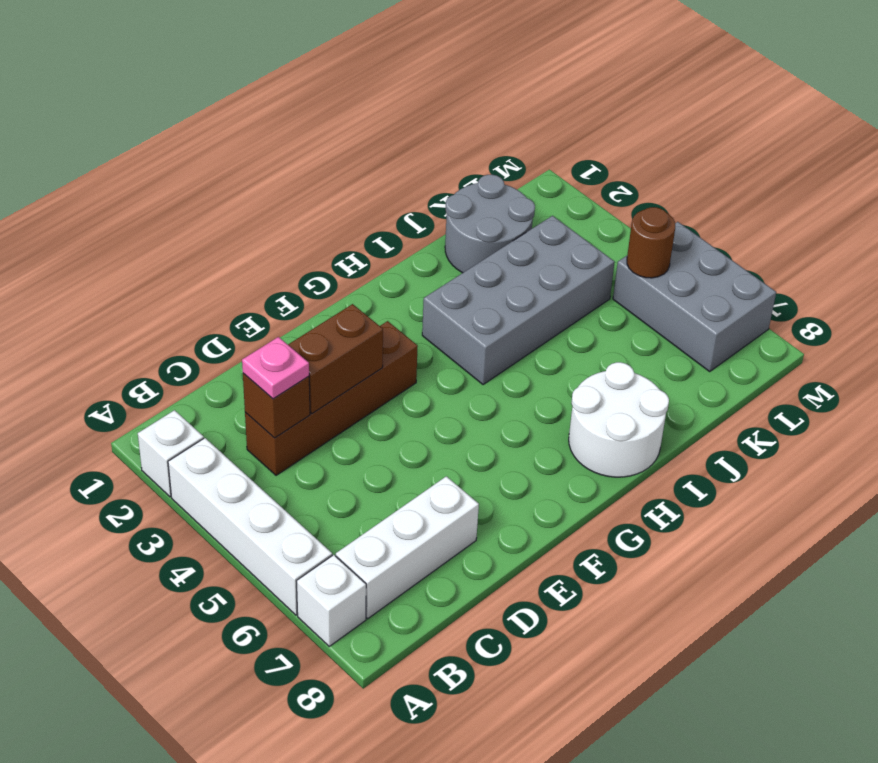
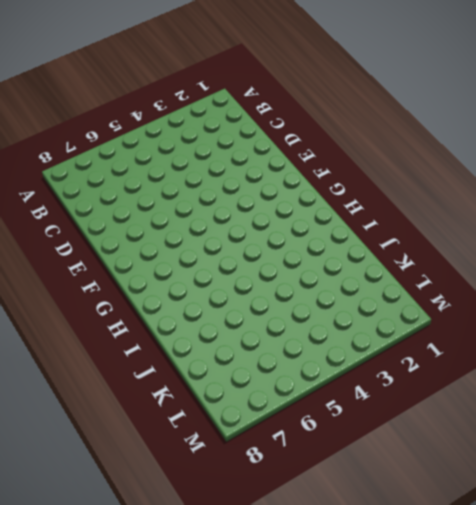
none -> white brick A2 level 1
none -> white brick A3:A6 level 1
none -> white brick A7 level 1

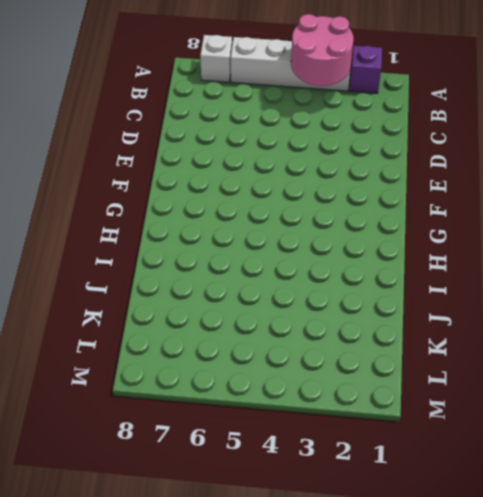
purple brick A2 level 1 -> white brick A2 level 1
pink round brick A3:B4 level 2 -> none
none -> white brick B7:D7 level 1
none -> brown brick C3:F3 level 1
none -> grey brick H3:K4 level 1

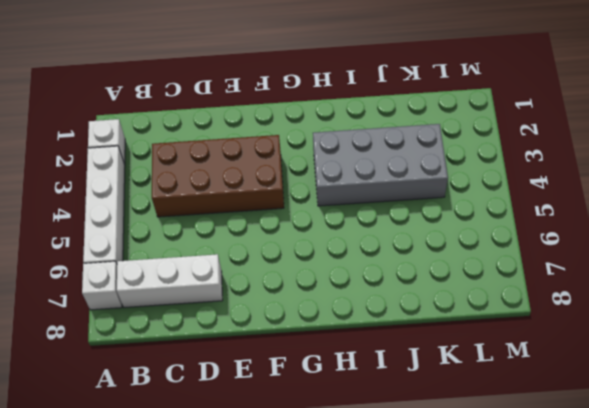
brown brick C3:F4 level 1 -> brown brick C3:F3 level 1
none -> white round brick H7:I8 level 1
none -> grey round brick J1:K2 level 1
none -> grey brick L5:M7 level 1

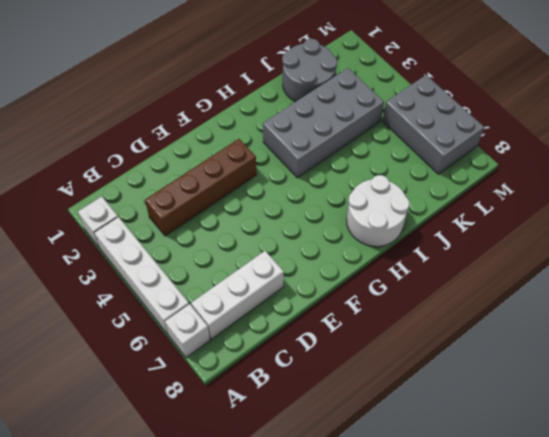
none -> brown brick C3 level 2
none -> brown brick D3:E3 level 2
none -> brown round brick L5 level 2

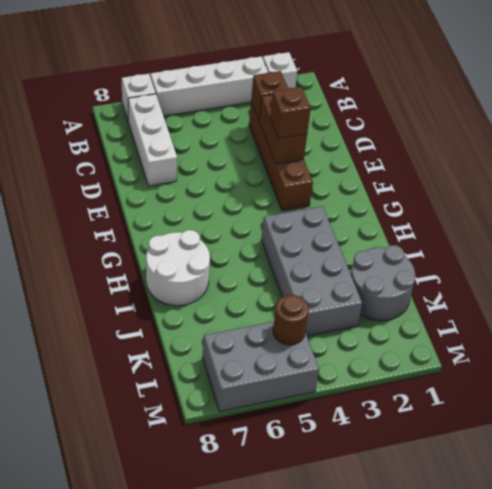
brown brick E3 level 3 -> none
none -> pink plate C3 level 3

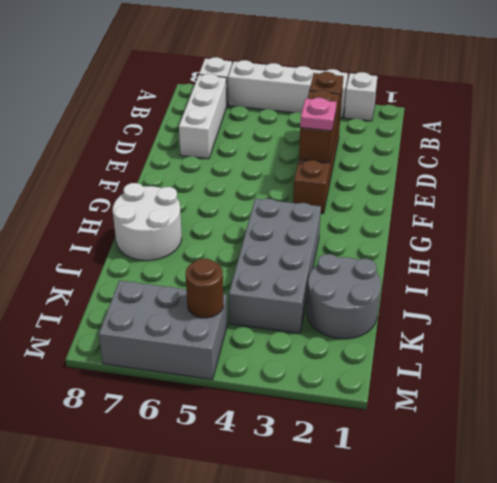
pink plate E3 level 3 -> pink plate C3 level 3

